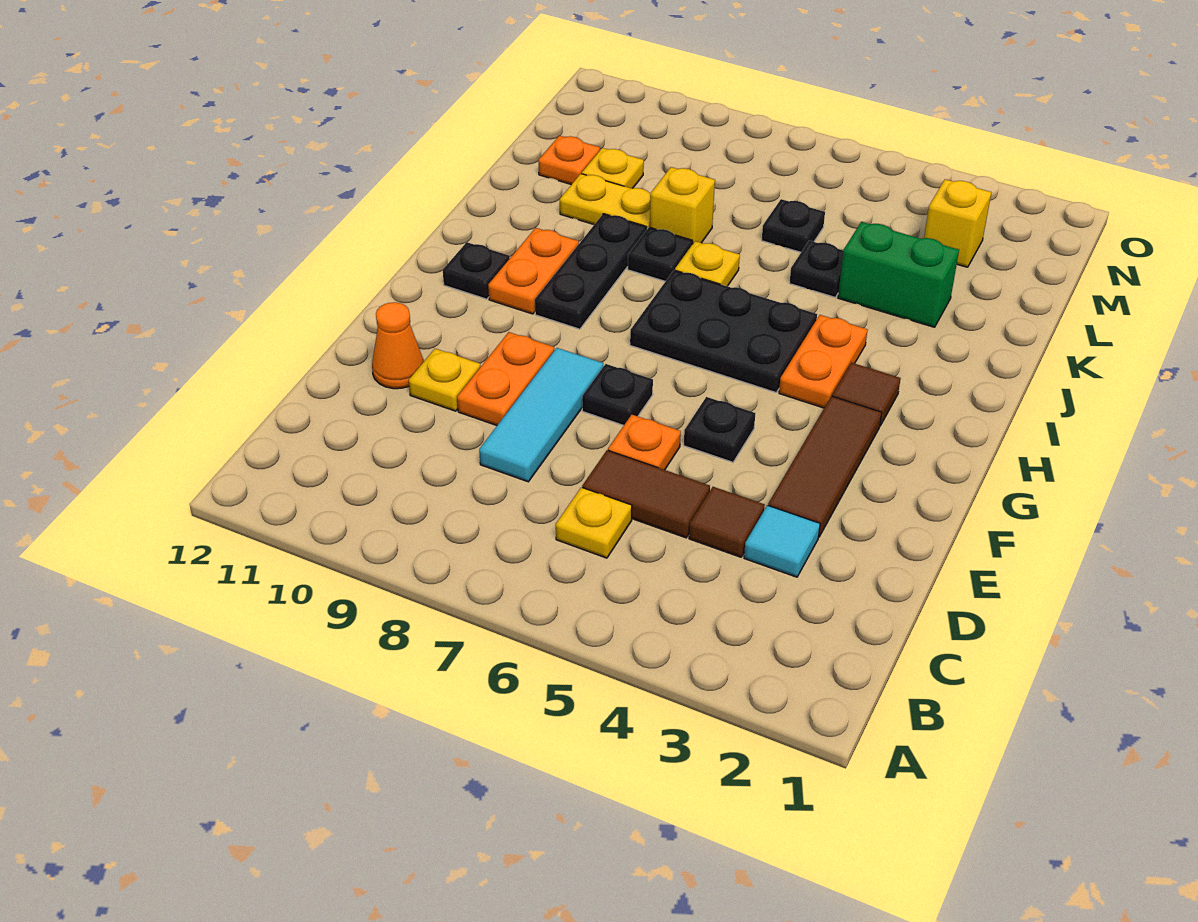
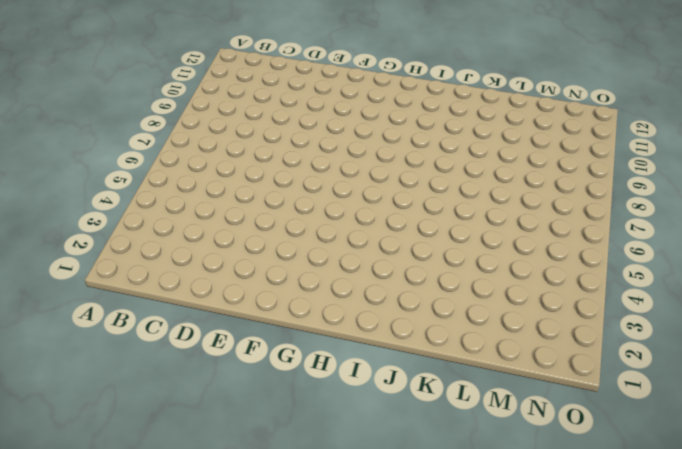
none -> yellow plate C6 level 1
none -> cyan tile D3 level 1
none -> brown tile D4 level 1

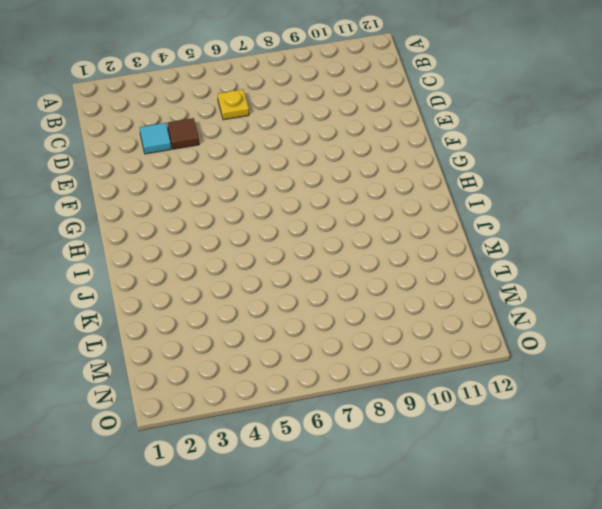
none -> brown tile D5:D6 level 1
none -> cyan tile D8:F8 level 1
none -> brown tile E3:G3 level 1

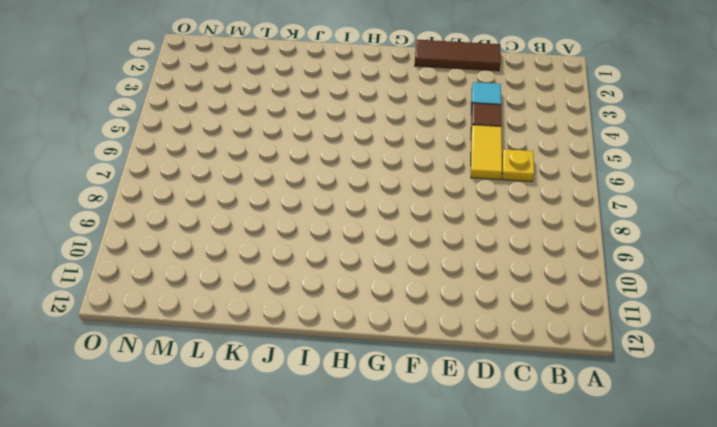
brown tile D1:F1 level 1 -> brown tile E3:G3 level 1
yellow tile D5:D6 level 1 -> brown tile D5:D6 level 1
none -> cyan tile D8:F8 level 1
none -> orange plate E6 level 1
none -> orange plate E9:F9 level 1

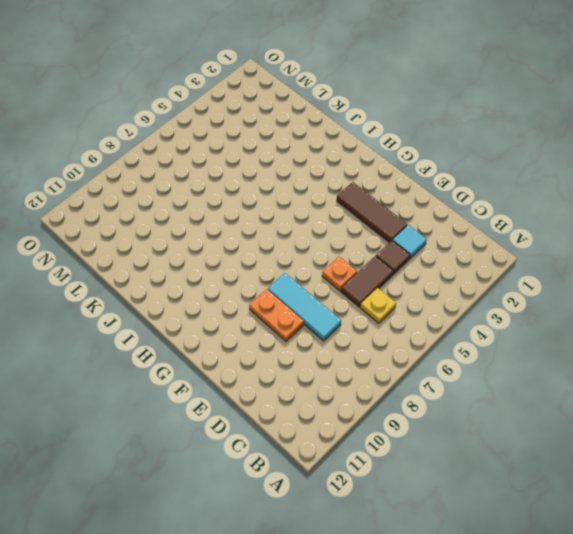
none -> yellow plate E10 level 1
none -> orange cone E11 level 1
none -> black plate F5 level 1

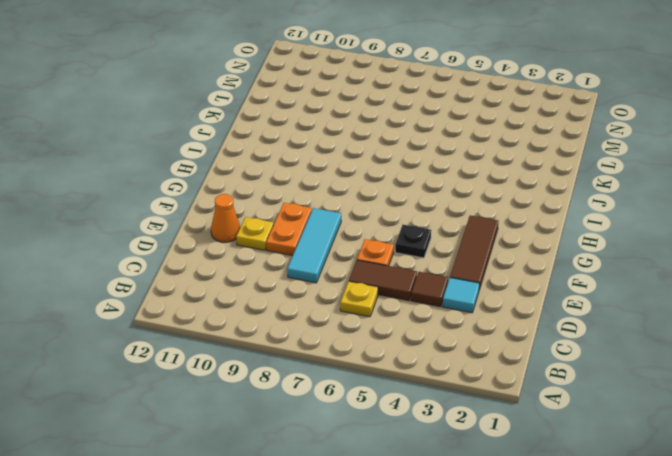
none -> black plate F7 level 1
none -> brown tile H3 level 1
none -> orange plate H4:I4 level 1

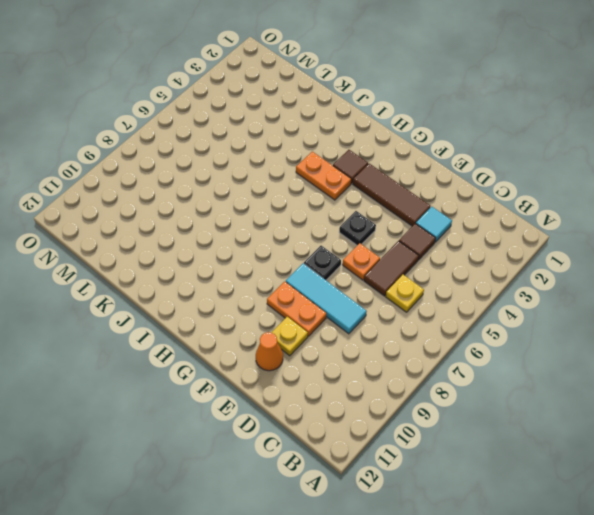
none -> black plate H5:I7 level 1
none -> black plate H9:J9 level 1
none -> orange plate H10:I10 level 1

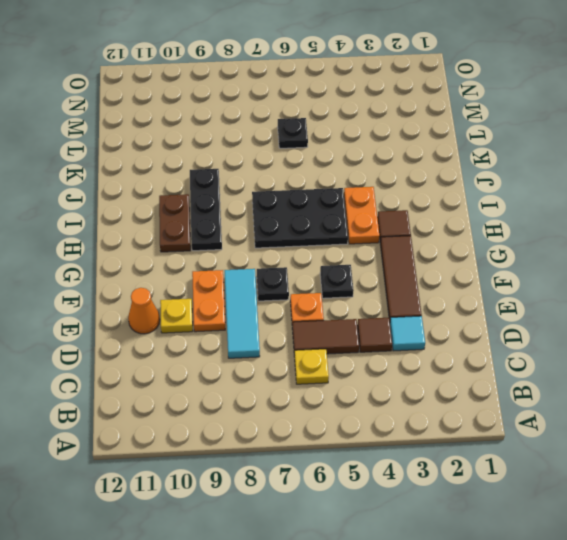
brown plate H10:I10 level 1 -> orange plate H10:I10 level 1
none -> black plate H11 level 1
none -> yellow plate J7 level 1
none -> black plate J8 level 1

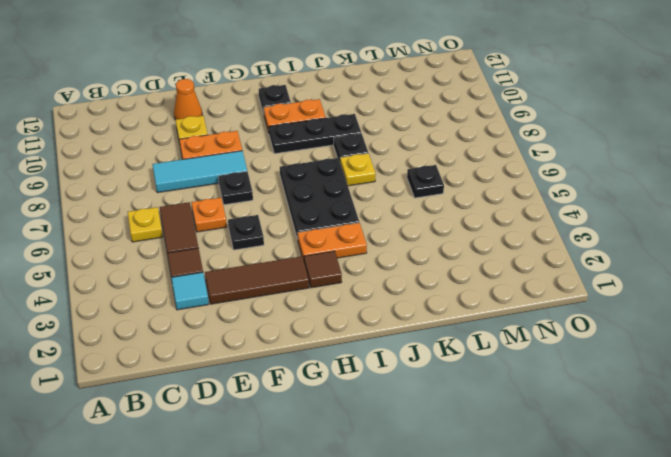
none -> green brick K3:K4 level 1
none -> black plate K5 level 1
none -> yellow brick K8 level 1

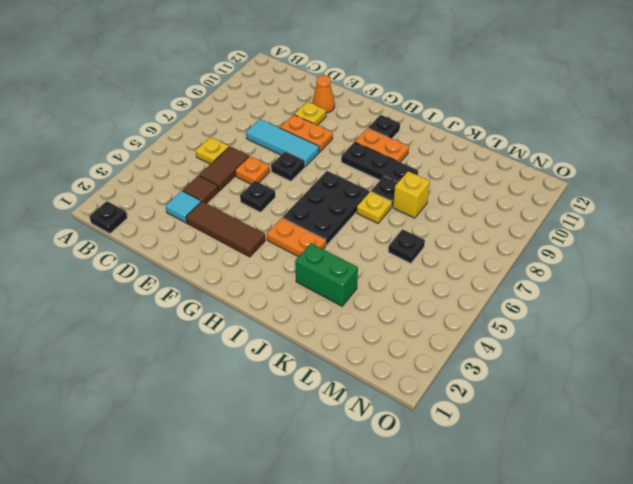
black plate B1 level 1 -> black plate K5 level 1
green brick J3:K3 level 1 -> green brick K3:K4 level 1
none -> brown tile H3 level 1
none -> yellow plate K9:K10 level 1
none -> yellow plate L10 level 1

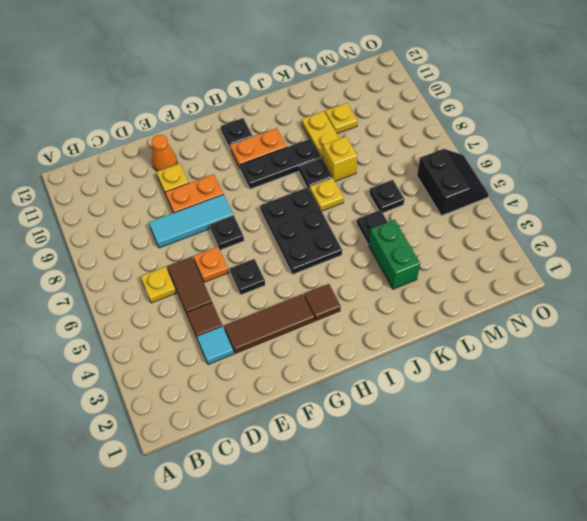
black slope N5:O6 level 1 top N -> none
none -> orange plate H4:I4 level 1
none -> orange plate L11 level 1
none -> yellow brick M3 level 1

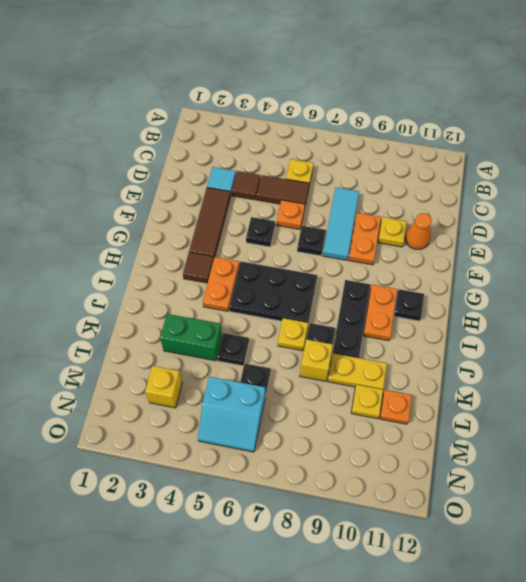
cyan slope M5:N6 level 1 top M -> none

